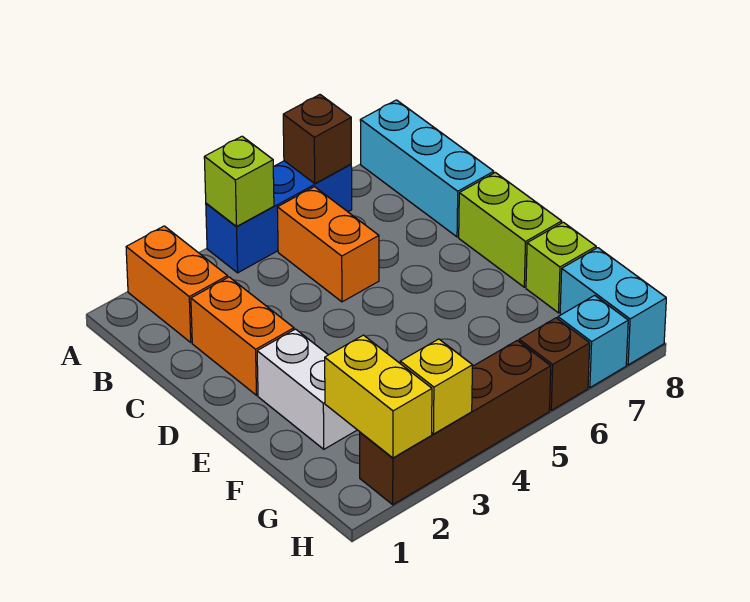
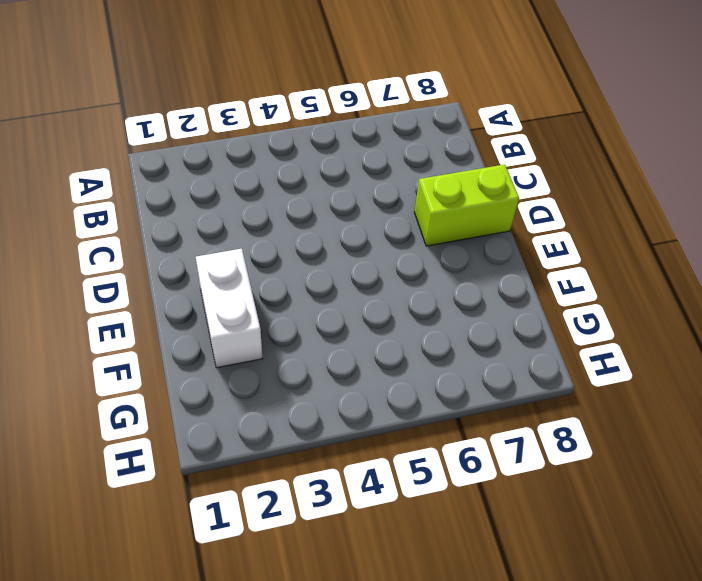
lime brick D7:D8 level 1 -> lime brick D8:E8 level 1
none -> orange brick A2:B2 level 1
none -> blue brick A4:A6 level 1
none -> cyan brick A8:C8 level 1

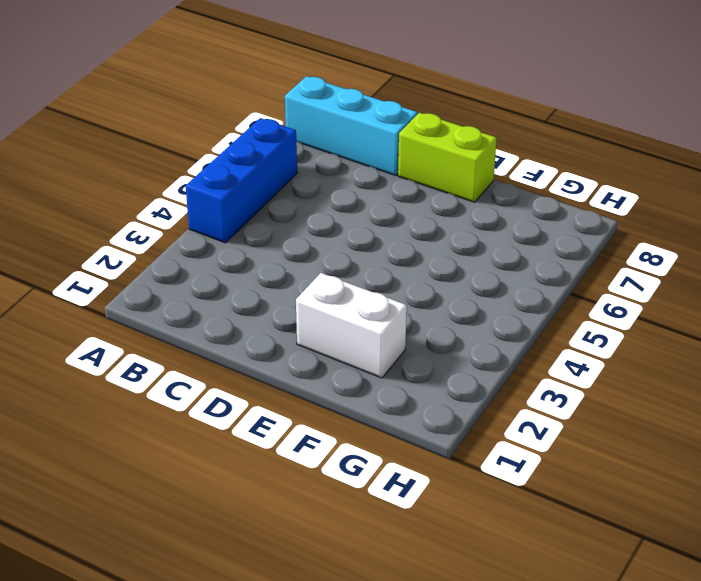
none -> orange brick A2:B2 level 1
none -> orange brick B5:C5 level 1
none -> orange brick C2:D2 level 1

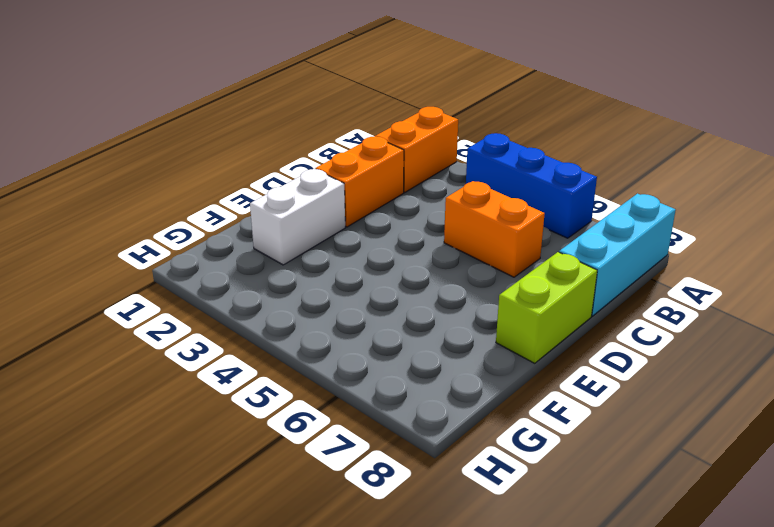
orange brick C5:C6 level 1 -> orange brick B5:C5 level 1
none -> lime brick F8 level 1
none -> cyan brick G8:H8 level 1
none -> brown brick H2:H5 level 1

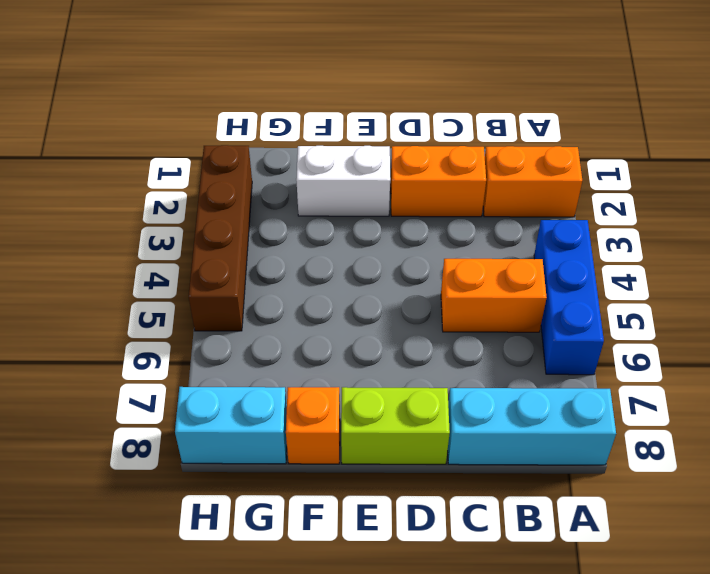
orange brick F8 level 1 -> lime brick F8 level 1
none -> brown brick H6 level 1
none -> cyan brick H7 level 1
none -> lime brick A4 level 2

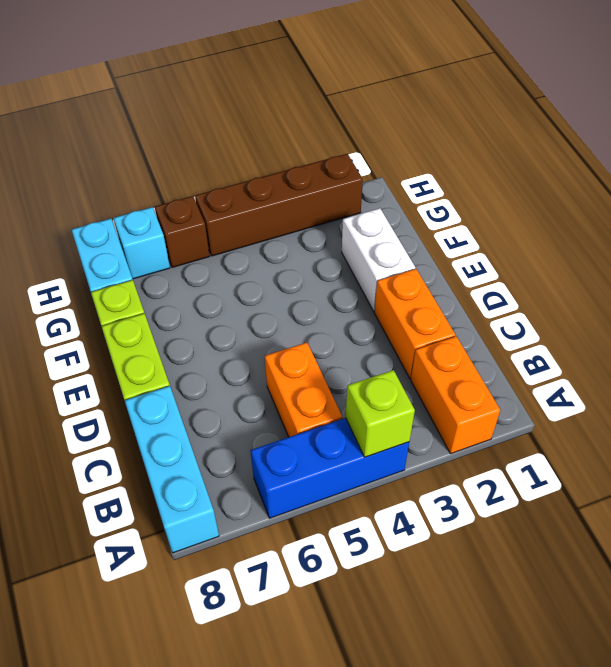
none -> brown brick A6 level 2
none -> yellow brick G2:H2 level 2
none -> yellow brick H3 level 2

